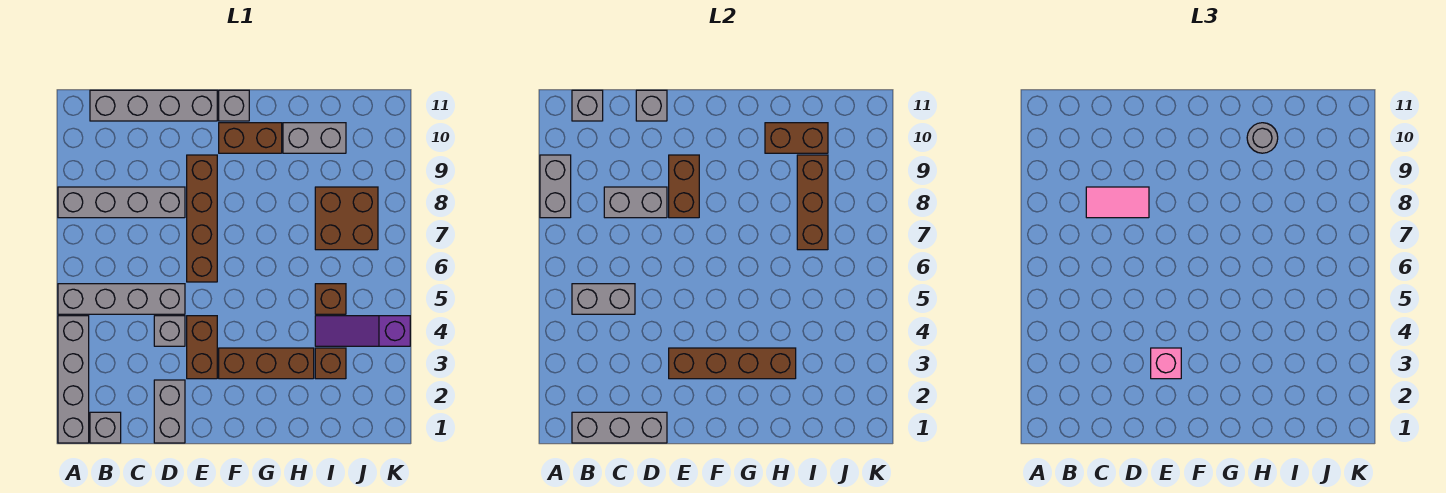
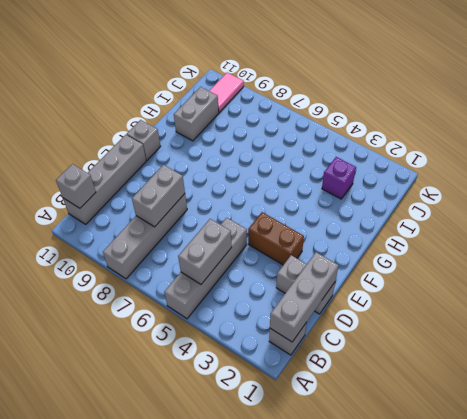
purple brick I3 level 1 -> brown brick I3 level 1
pink tile J10:K10 level 1 -> pink tile C8:D8 level 3
none -> grey brick A1:A4 level 1
none -> grey brick D4 level 1
none -> brown brick E6:E9 level 1
none -> brown brick F3:H3 level 1

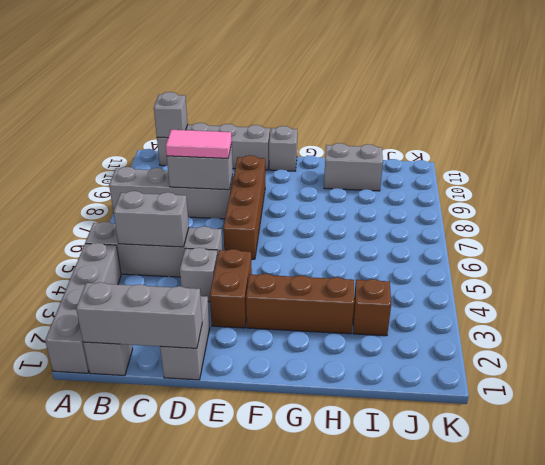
none -> brown brick F10:G10 level 1
none -> purple slope I4:K4 level 1 top K
none -> brown brick I5 level 1
none -> brown brick I7:J8 level 1

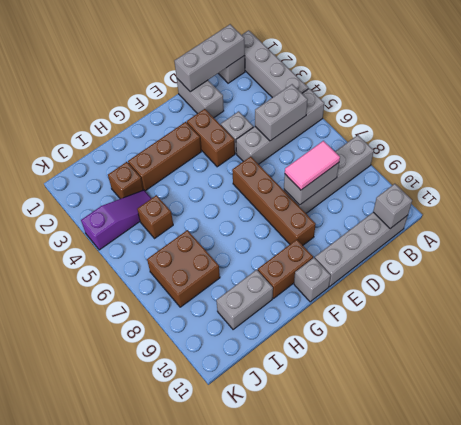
none -> grey brick A8:A9 level 2
none -> grey brick D11 level 2
none -> brown brick E3:H3 level 2
none -> brown brick E8:E9 level 2

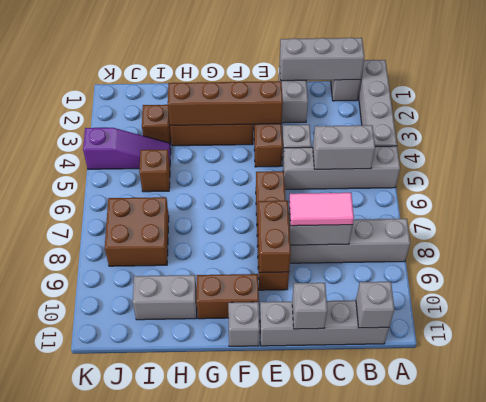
none -> grey brick A8:A9 level 2
none -> brown brick H10:I10 level 2
none -> brown brick I7:I9 level 2
none -> pink brick E3 level 3

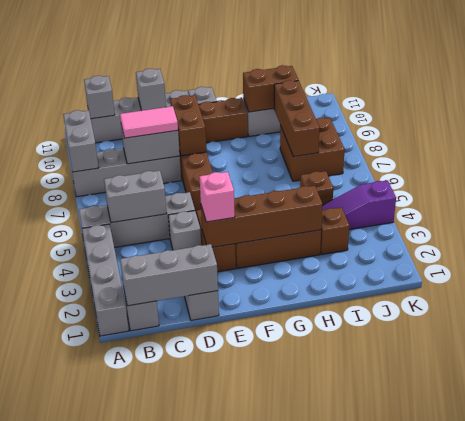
none -> grey round brick H10 level 3

